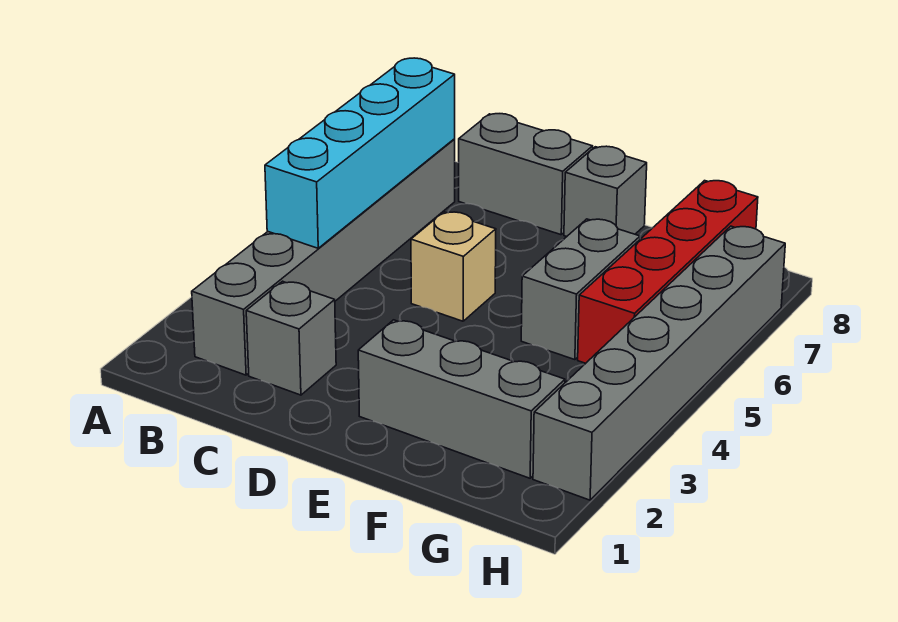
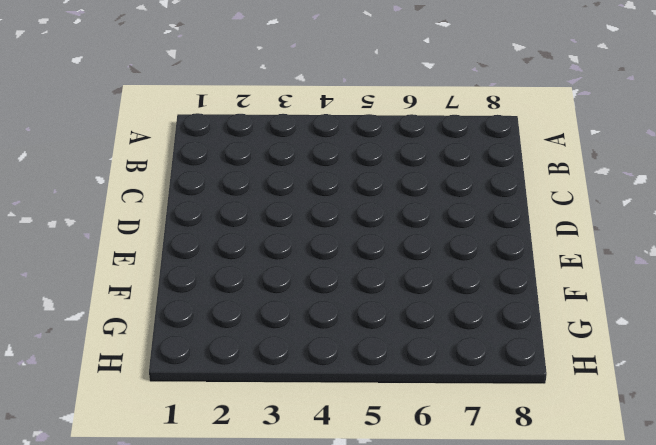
none -> grey brick B2:B7 level 1
none -> grey brick C2 level 1

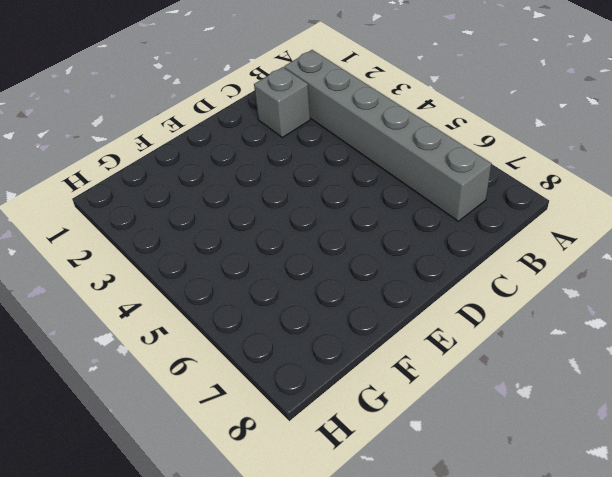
none -> grey brick C8:D8 level 1
none -> tan brick D5 level 1

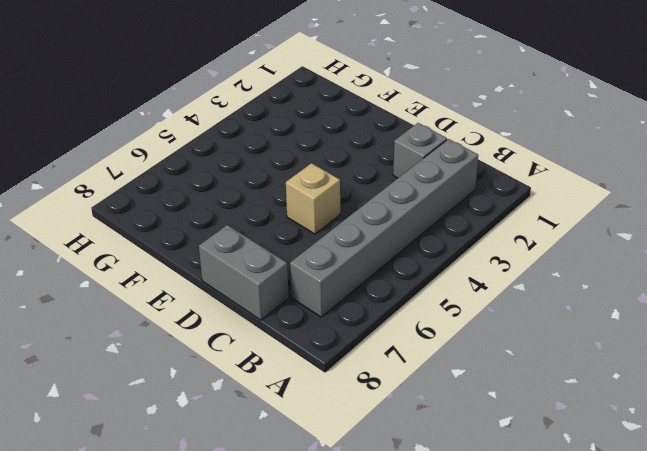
none -> grey brick E2:G2 level 1
none -> grey brick E8 level 1

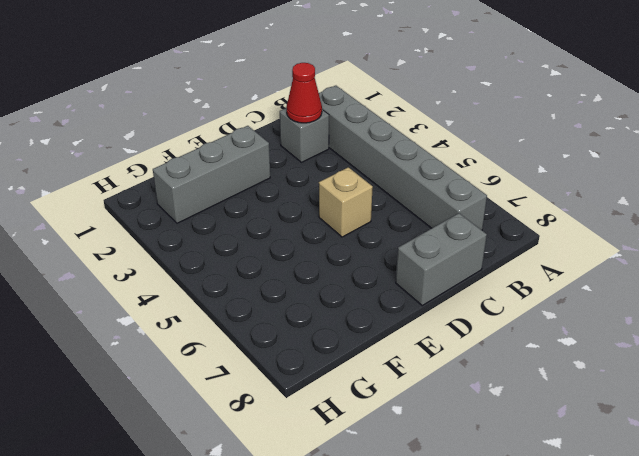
red cone C2 level 2 -> none
none -> grey brick E8 level 1
none -> grey brick F5:F6 level 1

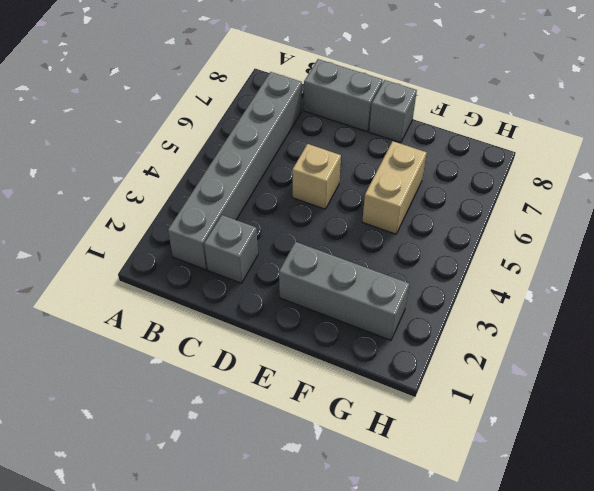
tan brick F5:F6 level 1 -> grey brick F5:F6 level 1
none -> red brick G5:G8 level 1
none -> grey brick H2:H7 level 1

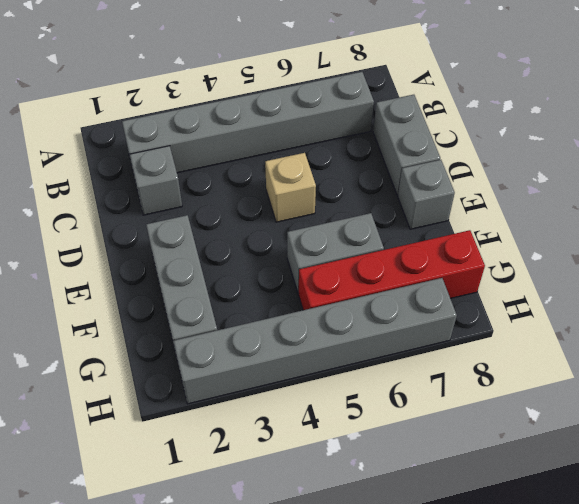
none -> cyan brick B4:B7 level 2

